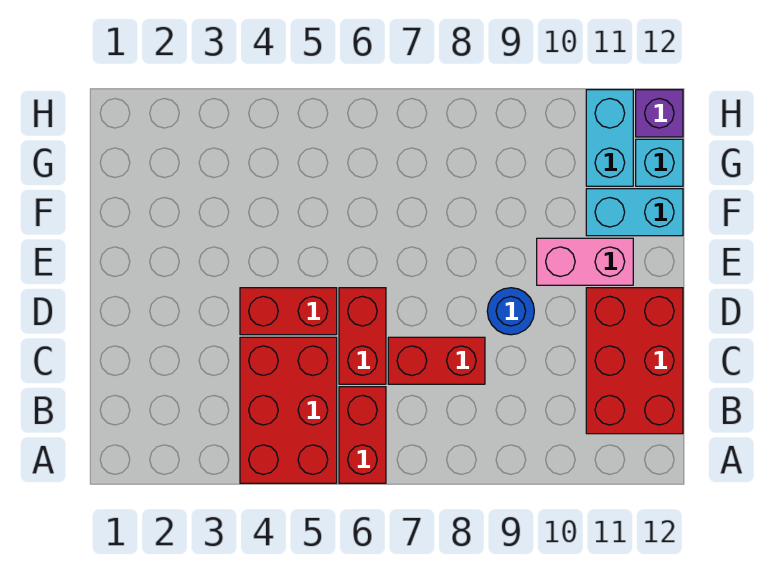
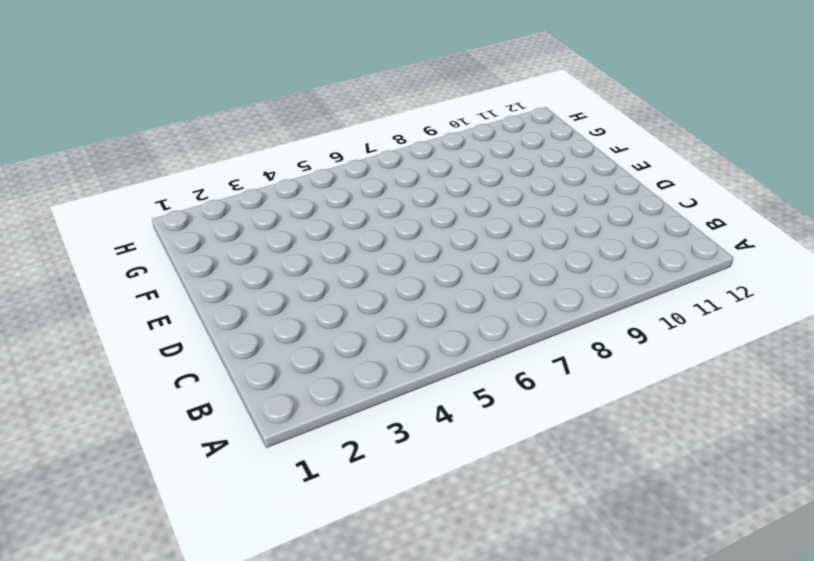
none -> red brick A4:C5 level 1
none -> red brick A6:B6 level 1
none -> red brick B11:D12 level 1

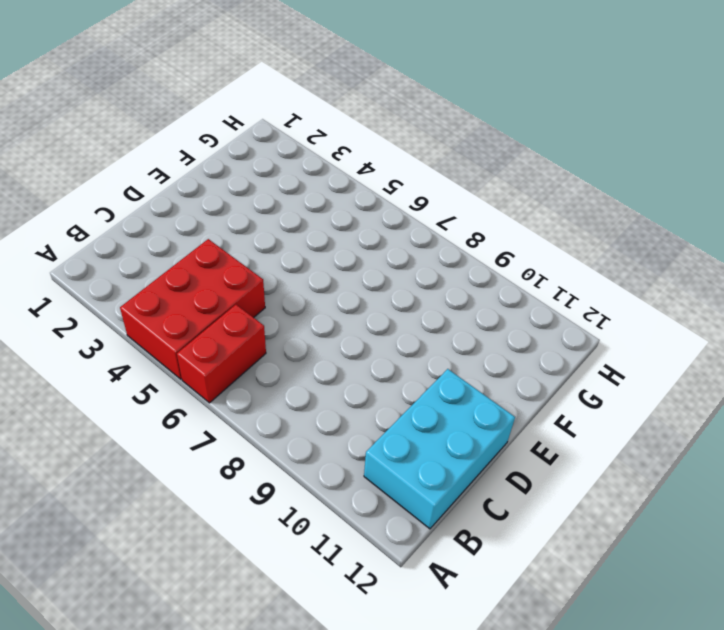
cyan brick B11:D12 level 1 -> red brick B11:D12 level 1
none -> red brick C6:D6 level 1
none -> red brick C7:C8 level 1
none -> red brick D4:D5 level 1

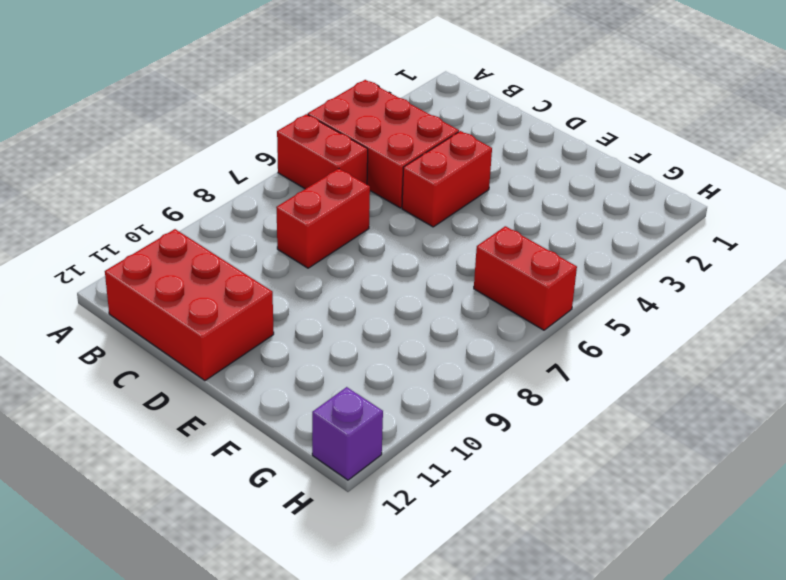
red brick G6:H6 level 1 -> red brick C6:D6 level 1
none -> blue round brick D9 level 1
none -> pink brick E10:E11 level 1
none -> cyan brick F11:F12 level 1

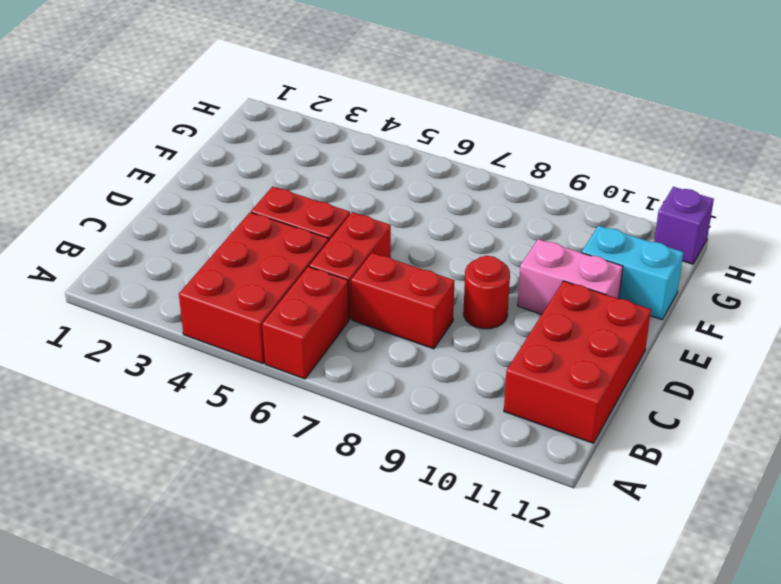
red round brick D9 level 1 -> blue round brick D9 level 1
none -> cyan brick G11:H11 level 1
none -> cyan brick G12 level 1

